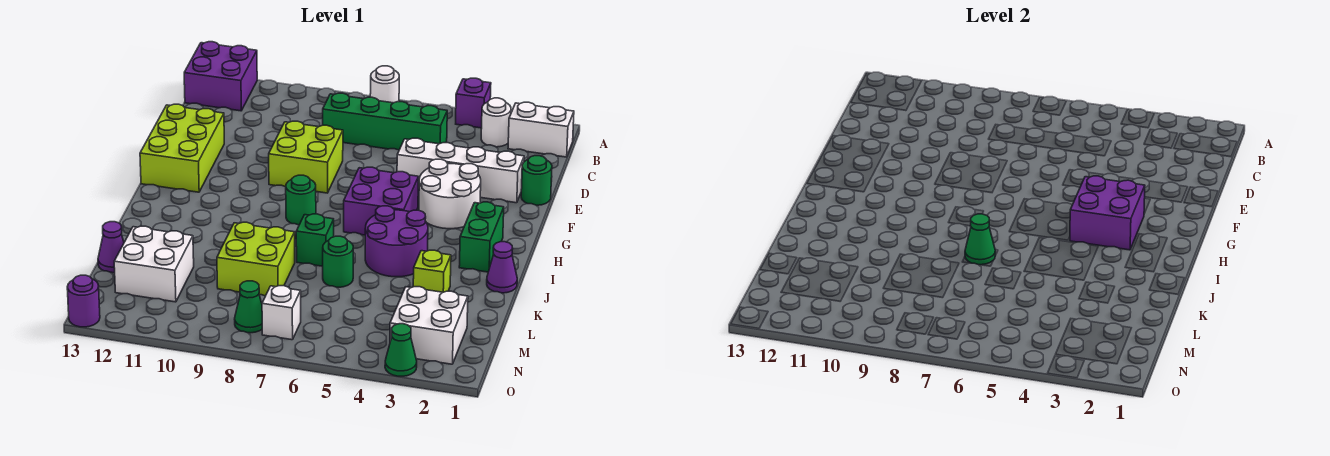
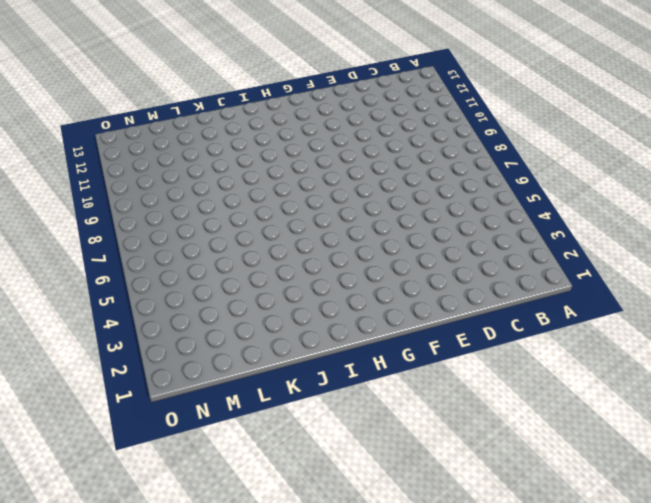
none -> purple brick A4 level 1
none -> white round brick A7 level 1
none -> purple brick A12:B13 level 1

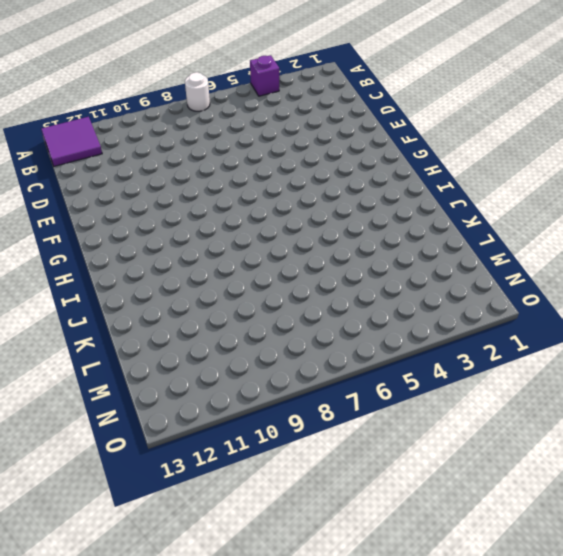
purple tile A12:B13 level 1 -> purple brick A12:B13 level 1
none -> white brick B1:B2 level 1
none -> white round brick B3 level 1
none -> green brick C5:C8 level 1

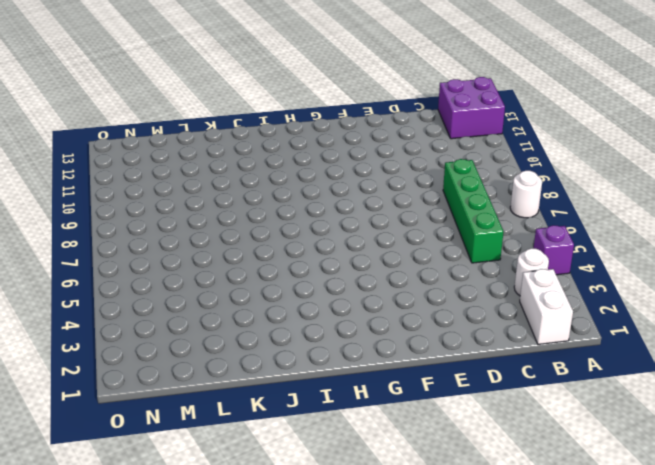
none -> green round brick E1 level 1
none -> white brick E2:E5 level 1
none -> lime brick E8:F9 level 1

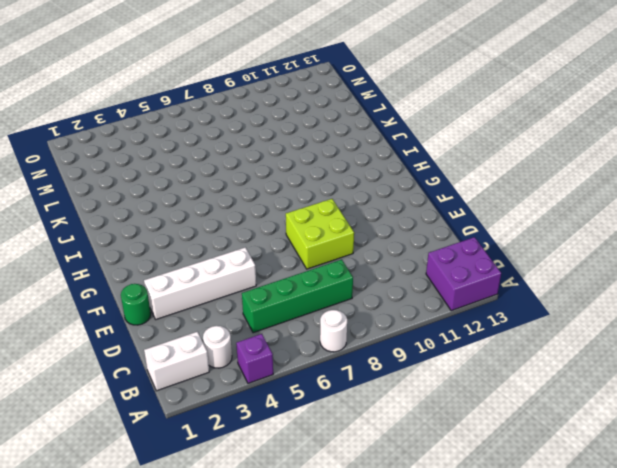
none -> lime brick E12:G13 level 1
none -> white round brick F3:G4 level 1
none -> purple brick G5:H6 level 1

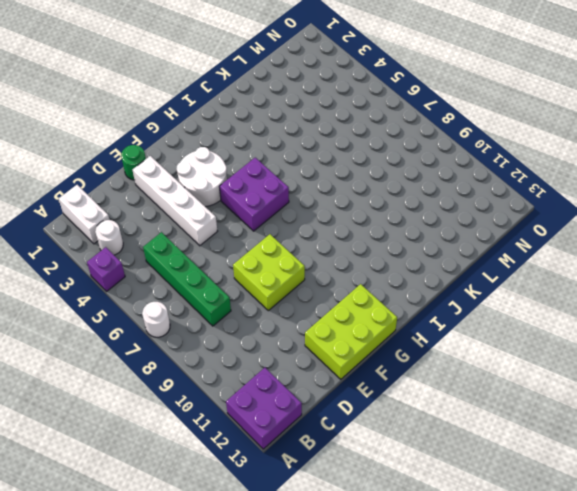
none -> green brick H2:I2 level 1
none -> green round brick H8 level 1
none -> purple round brick I4:J5 level 1

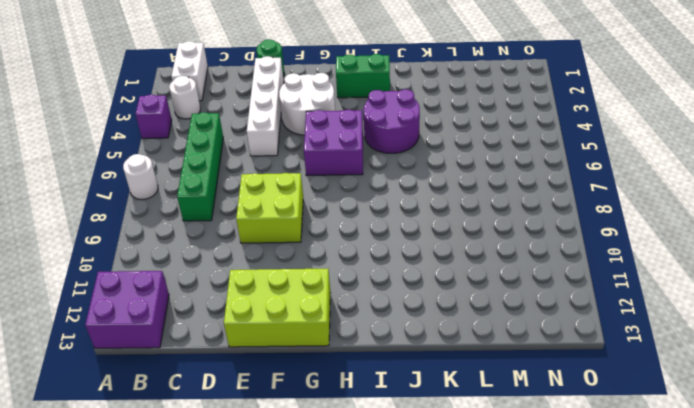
none -> green round brick H8 level 1
none -> purple cone J1 level 1
none -> green brick J7 level 1

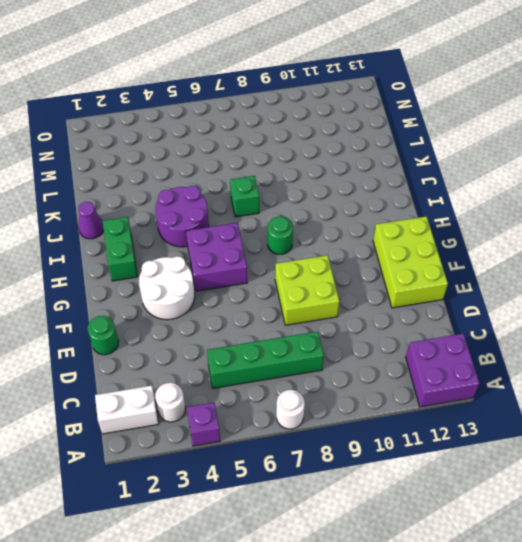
none -> white brick E2:E5 level 1
none -> lime brick K3 level 1
none -> green round brick K6 level 1

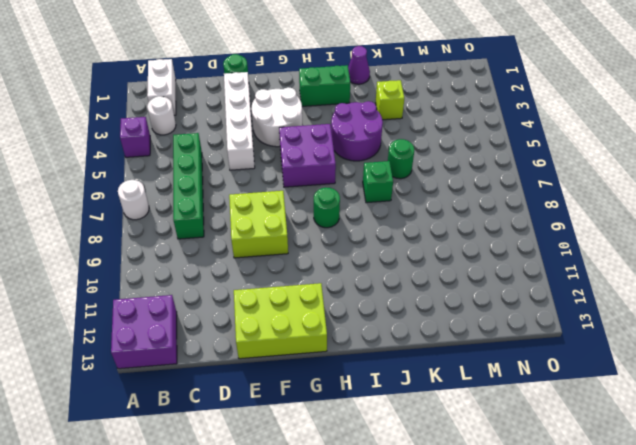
none -> lime brick K8:L9 level 1
none -> white brick L11:M12 level 1
none -> purple cone L13 level 1

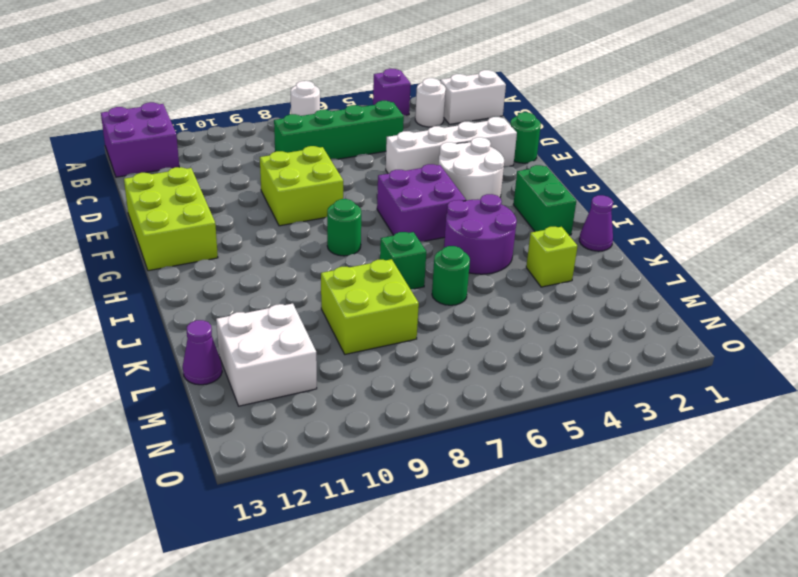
none -> white brick M2:N3 level 1
none -> white brick N7 level 1
none -> green cone N8 level 1

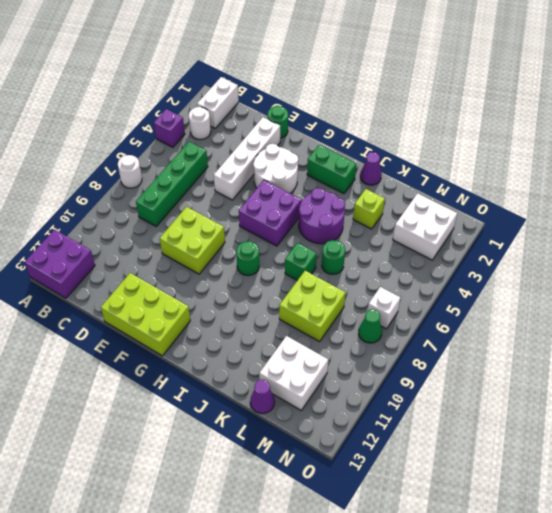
none -> green cone O3 level 1
none -> purple round brick O13 level 1
none -> purple brick G3:H4 level 2

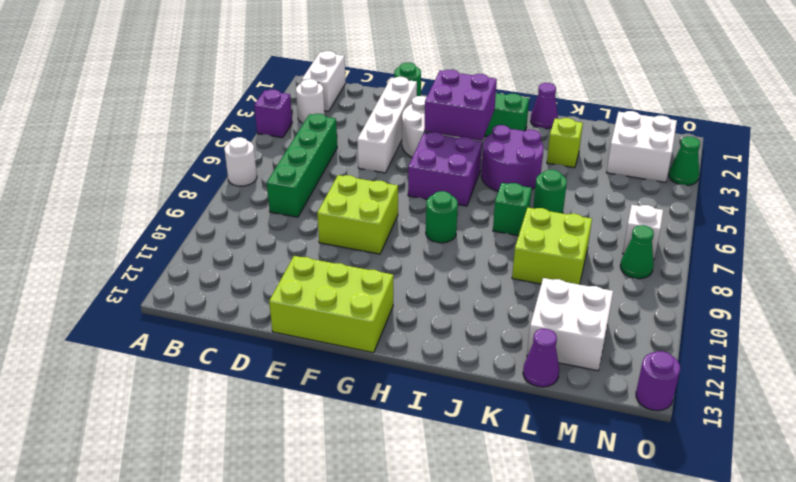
none -> purple brick A12:B13 level 1
none -> green cone J7 level 2

